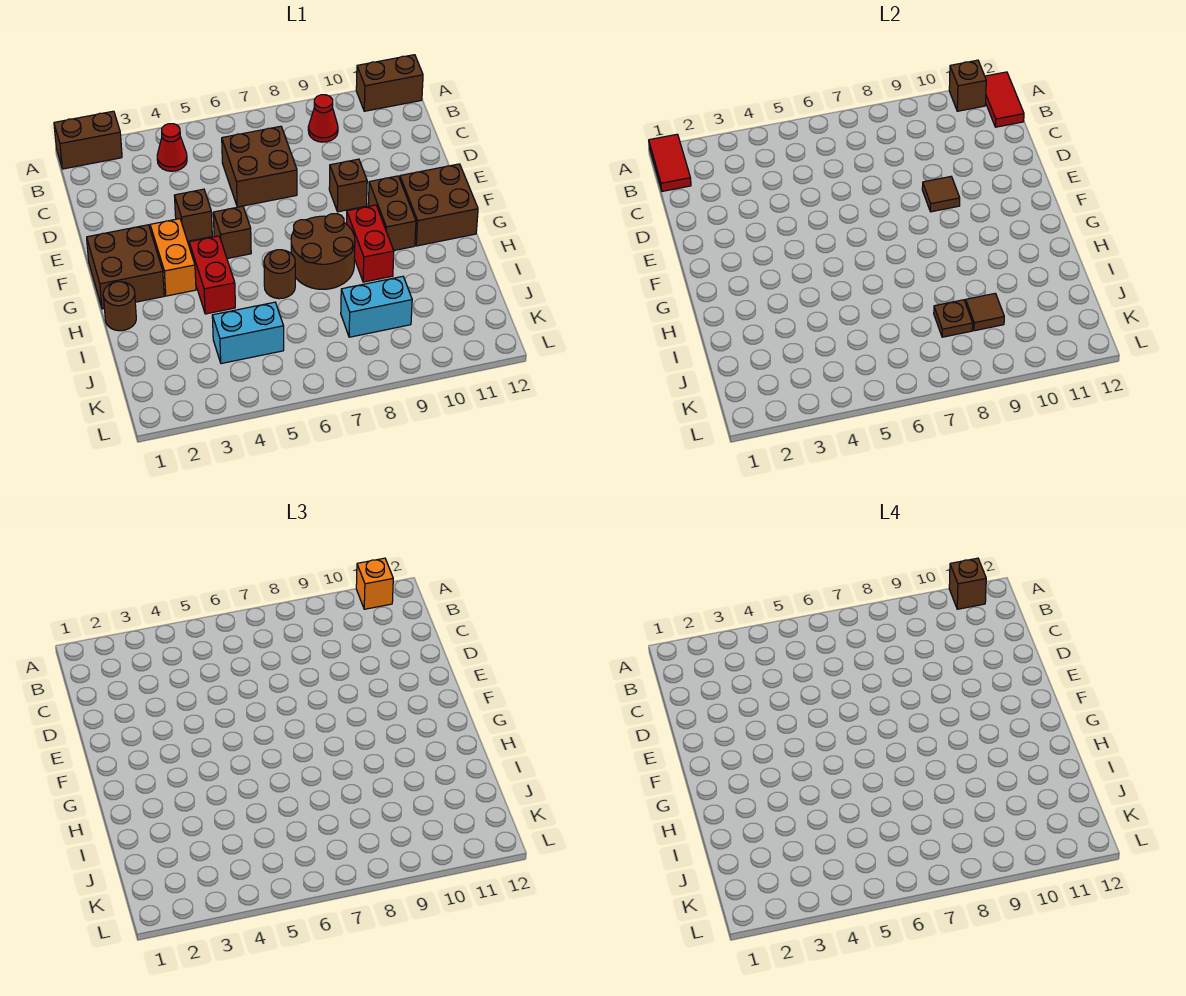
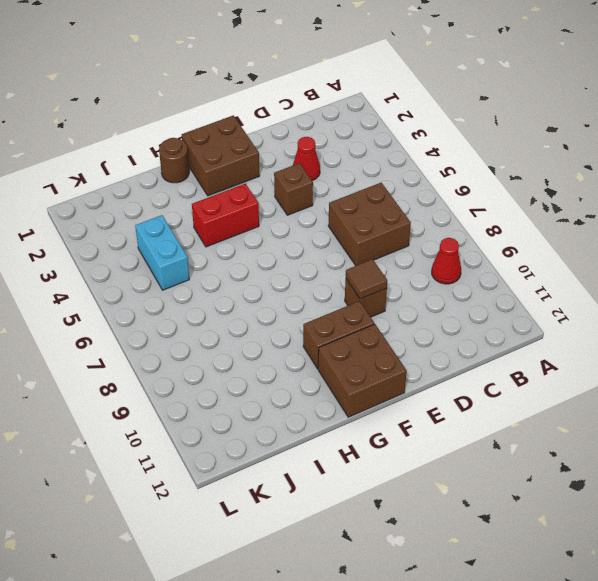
red cone D3 level 1 -> red cone B4 level 1
none -> brown brick A1:A2 level 1
none -> brown brick A11:A12 level 1
none -> orange brick F3:G3 level 1

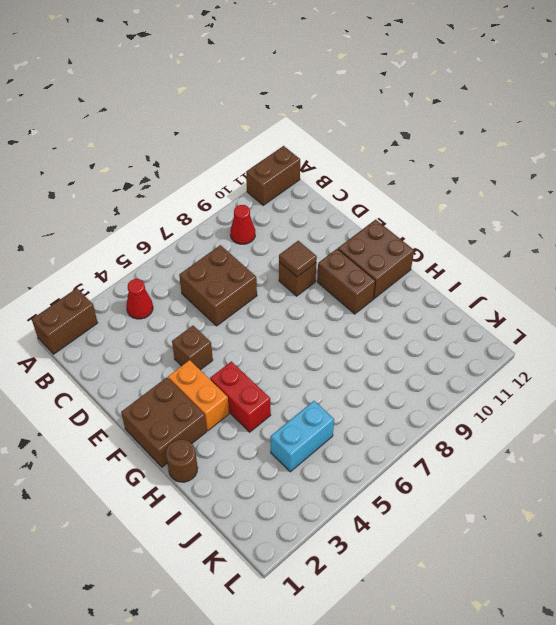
none -> brown brick F5 level 1
none -> brown round brick G7:H8 level 1
none -> red brick G9:H9 level 1

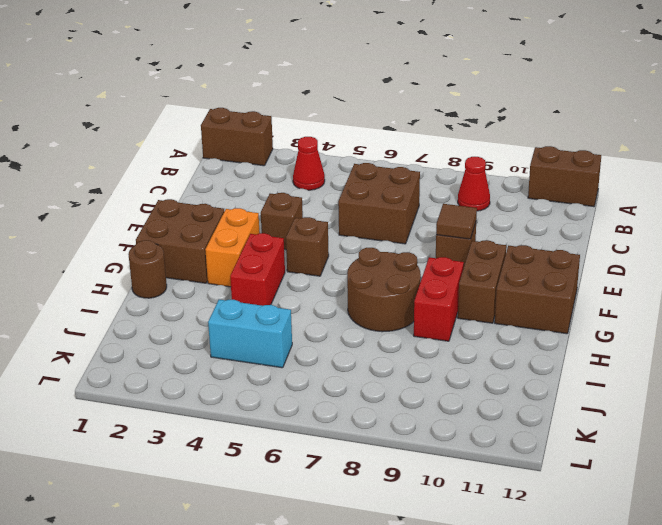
none -> brown round brick H6 level 1
none -> cyan brick J8:J9 level 1
none -> red tile A1:B1 level 2

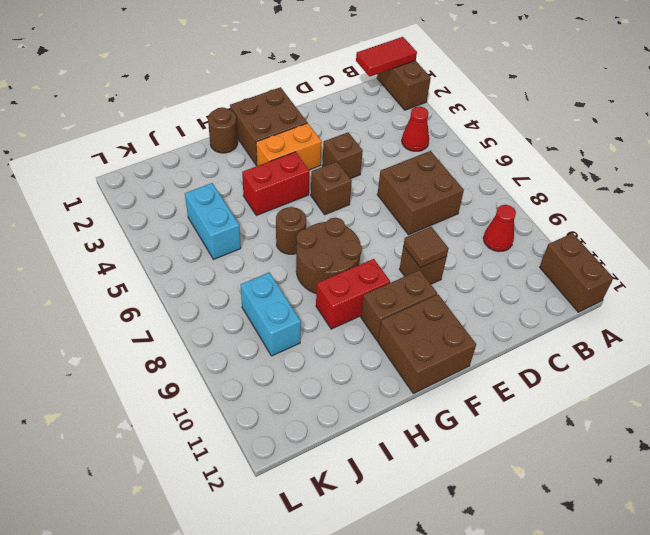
none -> brown brick A11 level 2
none -> red tile A12:B12 level 2
none -> brown plate J8 level 2

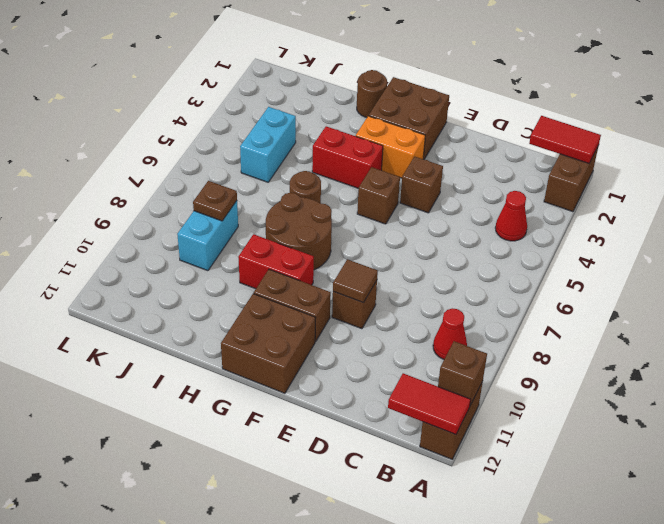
none -> brown brick C6:D7 level 1
none -> brown tile J9 level 2
none -> orange brick A11 level 3

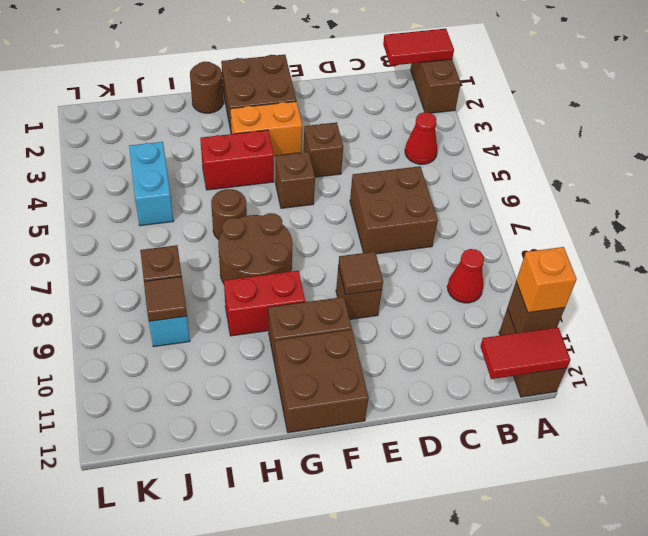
none -> brown brick A11 level 4

